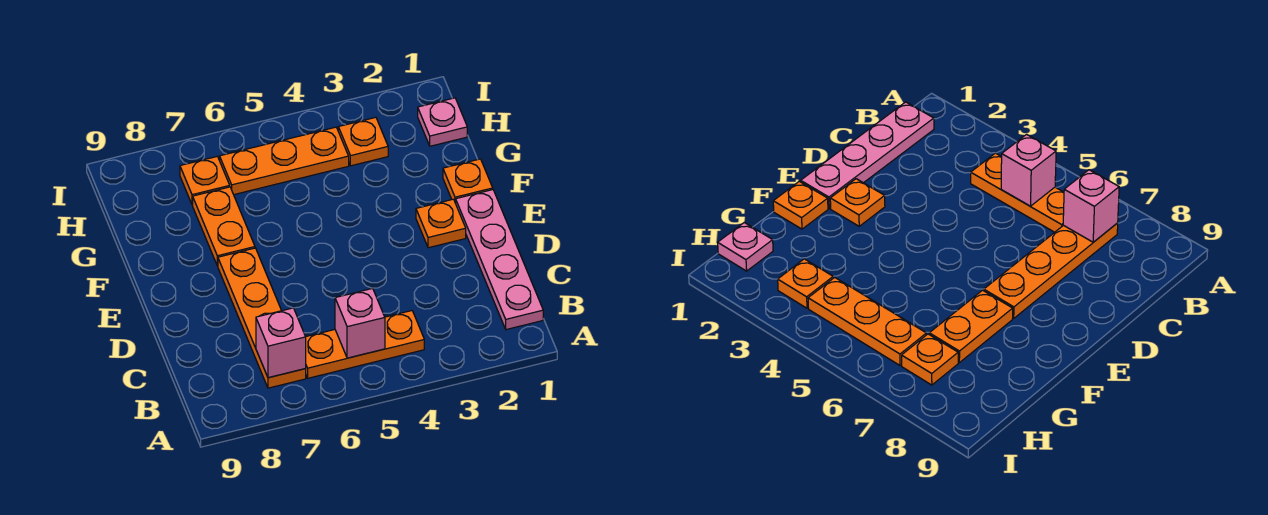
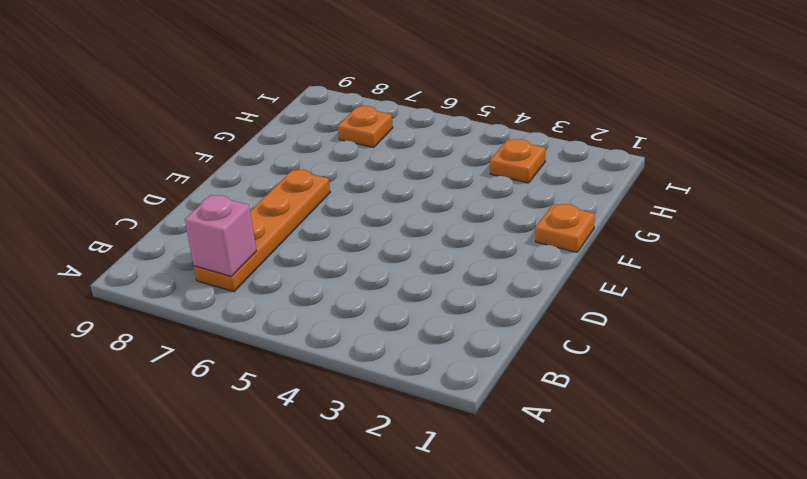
none -> pink plate B1:E1 level 1
none -> orange plate B4:B6 level 1
none -> orange plate E2 level 1

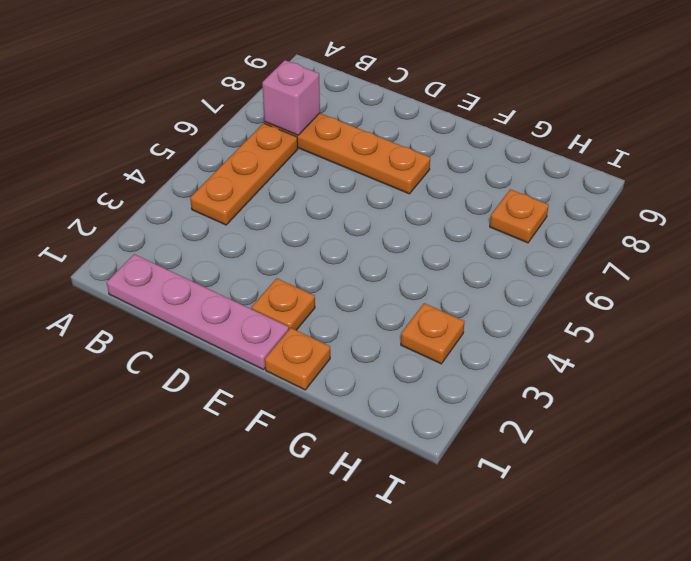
none -> orange plate F7:G7 level 1
none -> pink plate H1 level 1
none -> orange plate H4:H6 level 1

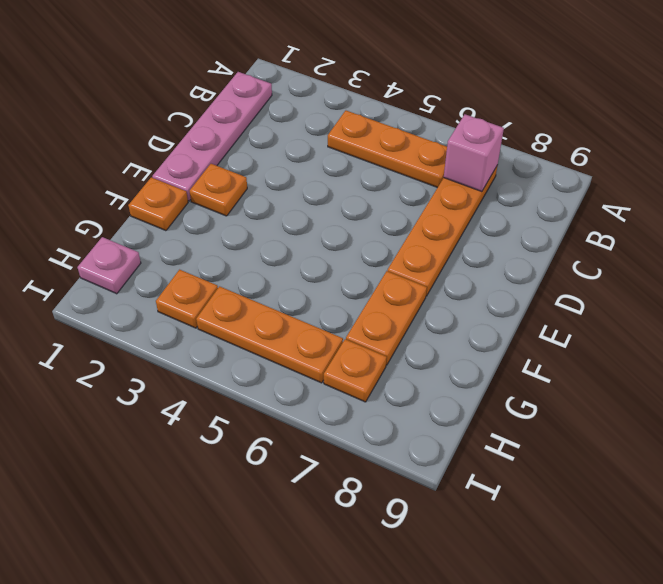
none -> pink brick B5 level 2

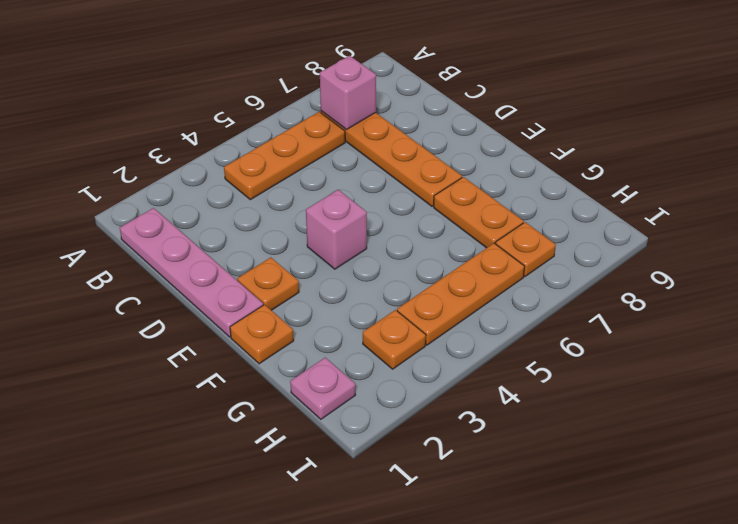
pink brick E4 level 1 -> pink brick B5 level 2

